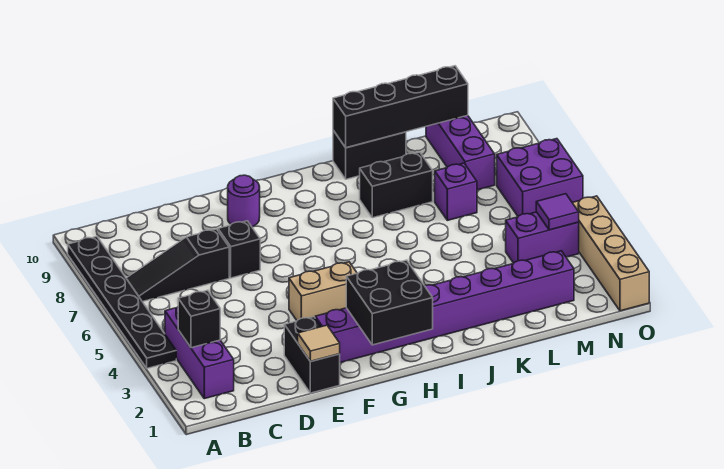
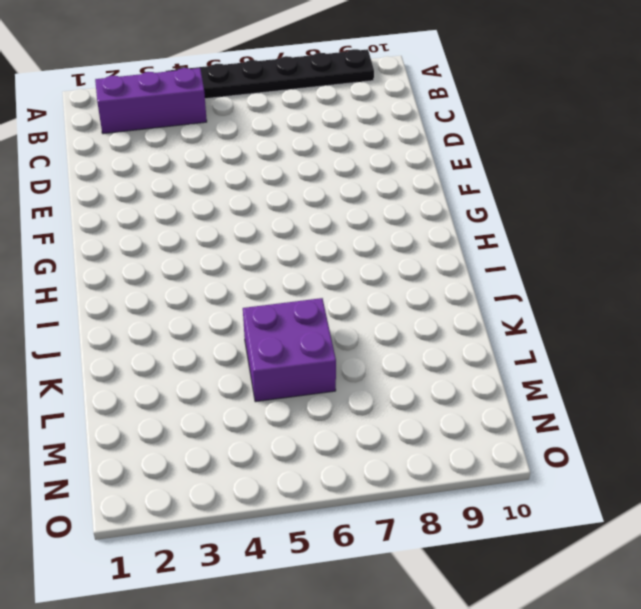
purple brick K5:L6 level 1 -> purple brick N6:O7 level 1
none -> black slope B7:D7 level 1 top D
none -> black brick E1:E2 level 1
none -> black brick E7 level 1

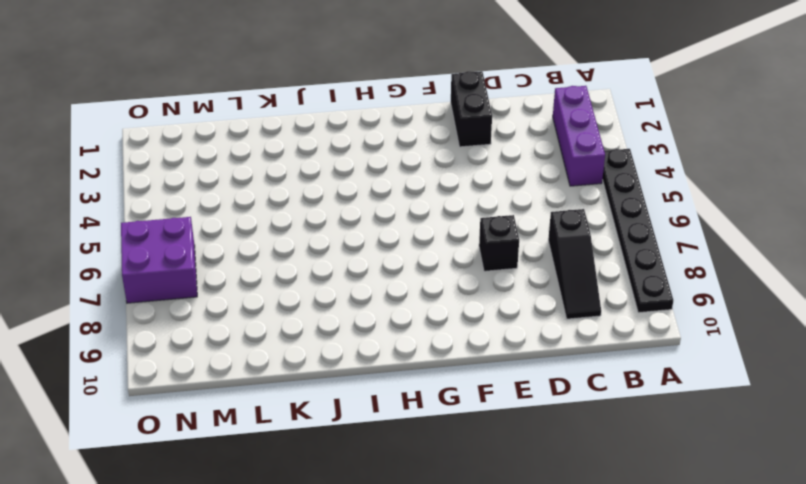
black slope C7:C9 level 1 top 7 -> black slope B7:D7 level 1 top D
none -> purple brick F2:M2 level 1
none -> tan brick F4:G4 level 1
none -> purple round brick F9 level 1

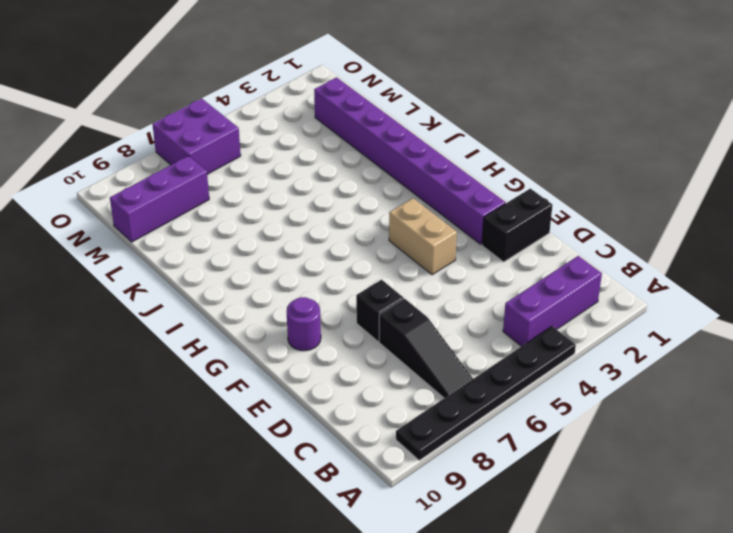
none -> black brick J8:K8 level 1
none -> black brick J10:K10 level 1
none -> purple brick L7 level 1

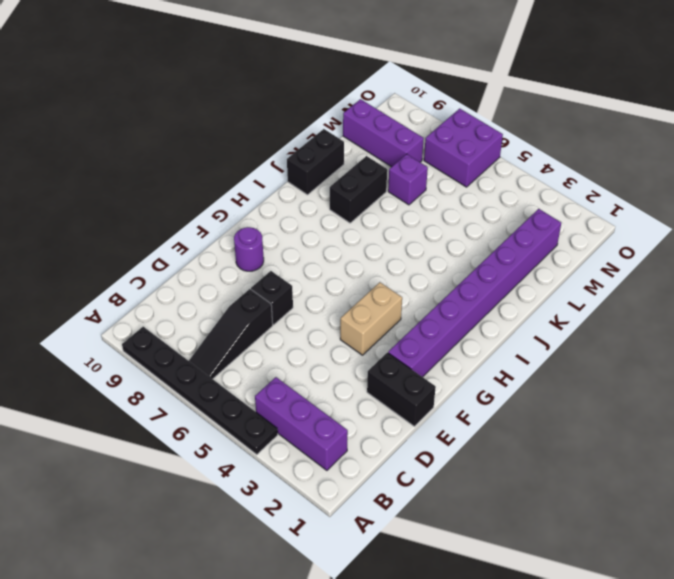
none -> purple brick M4:N4 level 1
none -> tan brick O1:O4 level 1
none -> black brick B3 level 2

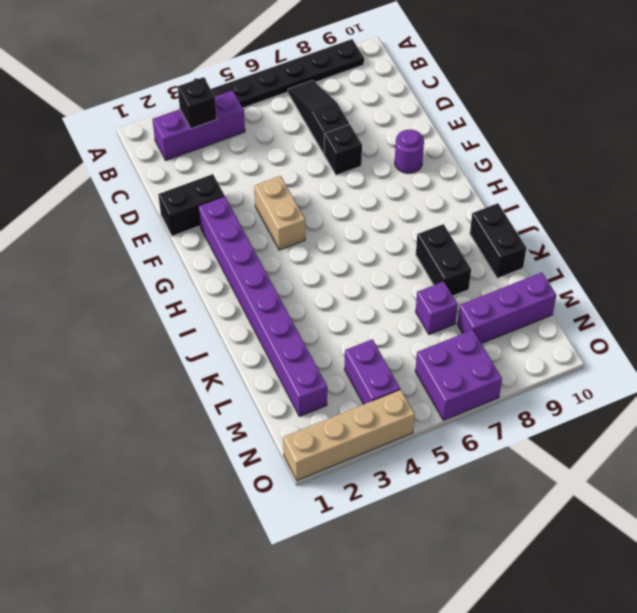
none -> tan tile E1 level 2
none -> black brick G1:H2 level 2
none -> black brick J10:M10 level 2

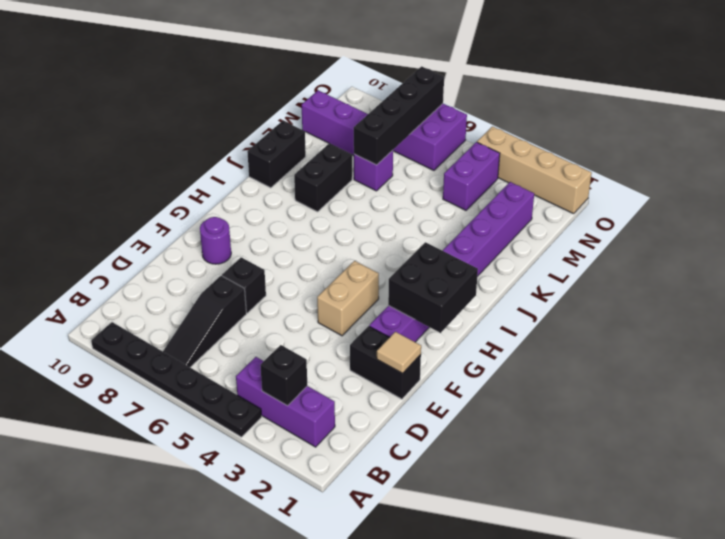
black brick L7:O7 level 2 -> black brick J10:M10 level 2
none -> purple tile N4 level 2

